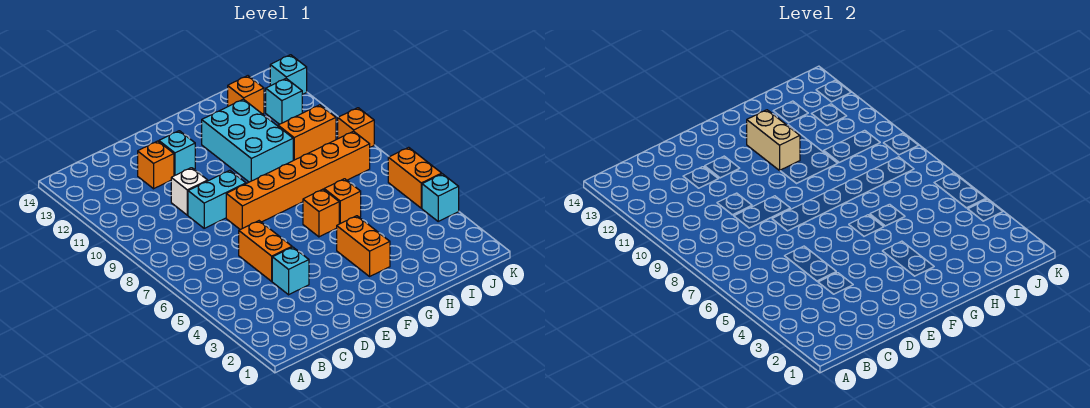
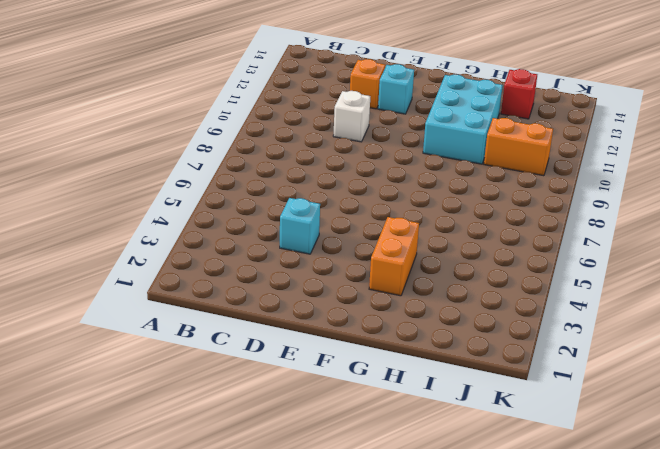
red brick I13 level 1 -> orange brick I13 level 1
none -> orange brick D5:D6 level 1
none -> cyan brick D9:E9 level 1
none -> orange brick E8:J8 level 1

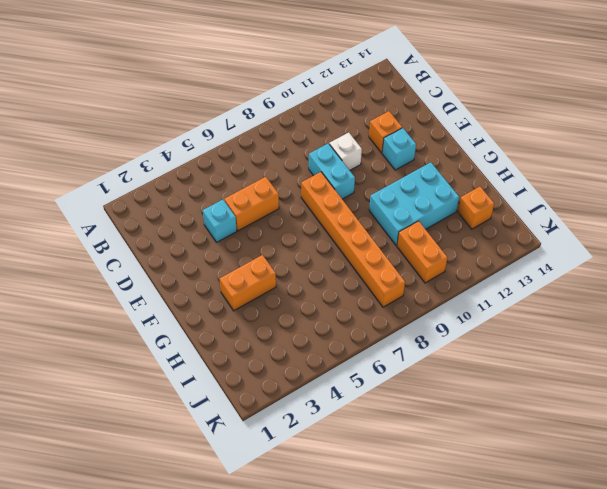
none -> orange brick G6 level 1
none -> orange brick H6 level 1
none -> cyan brick J12 level 1

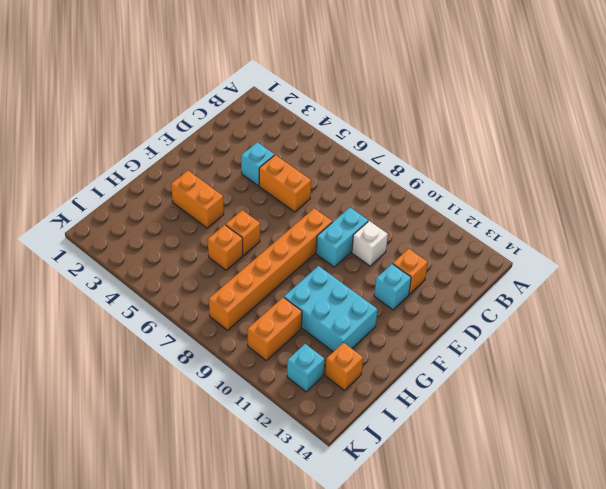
none -> cyan brick K4 level 1
none -> orange brick K5:K6 level 1
none -> orange brick K9 level 1

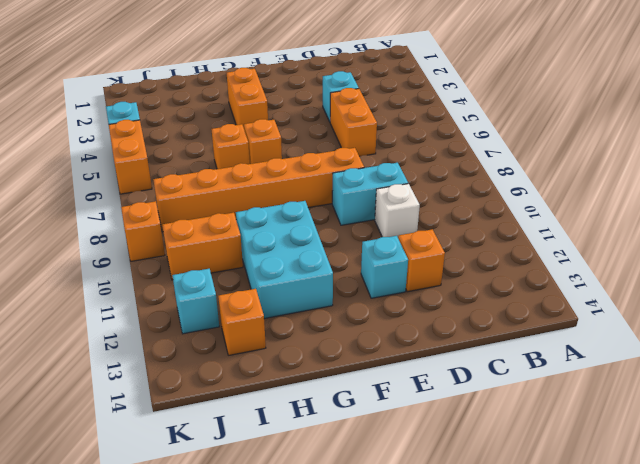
none -> cyan brick K13 level 1
none -> tan brick G11:G12 level 2

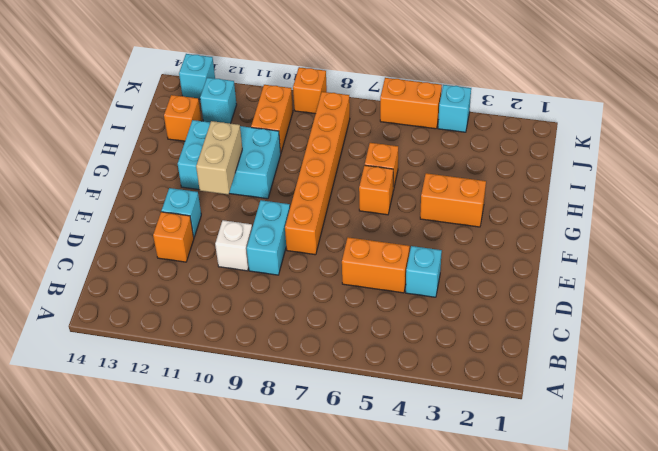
tan brick F11:G11 level 2 -> tan brick G11:G12 level 2

